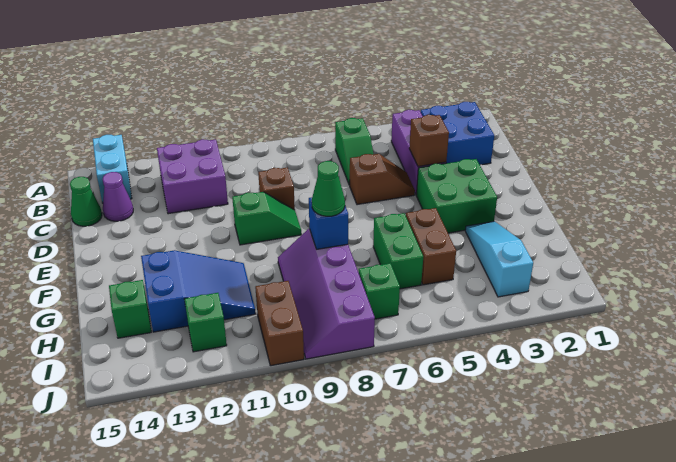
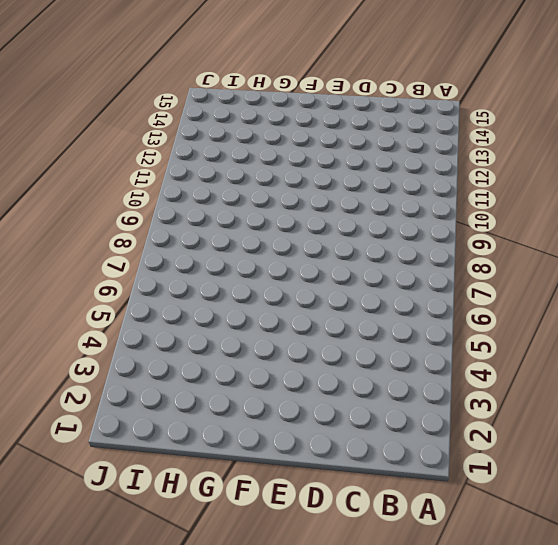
none -> cyan brick A14:B14 level 1
none -> blue brick B2:C3 level 1
none -> purple brick B4:D4 level 1

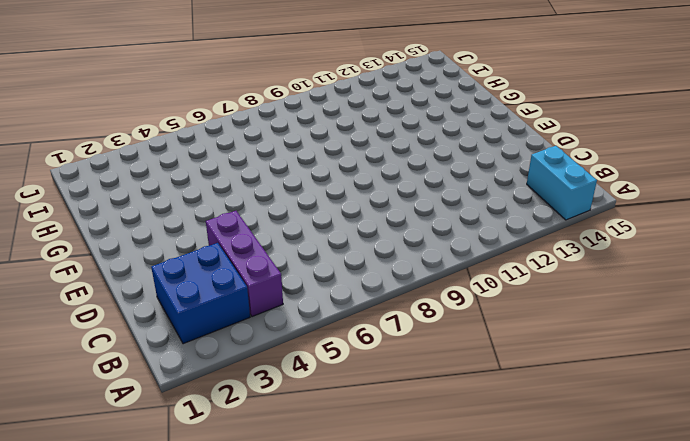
none -> green slope B6:C6 level 1 top B
none -> purple brick B11:C12 level 1
none -> purple cone C14 level 1

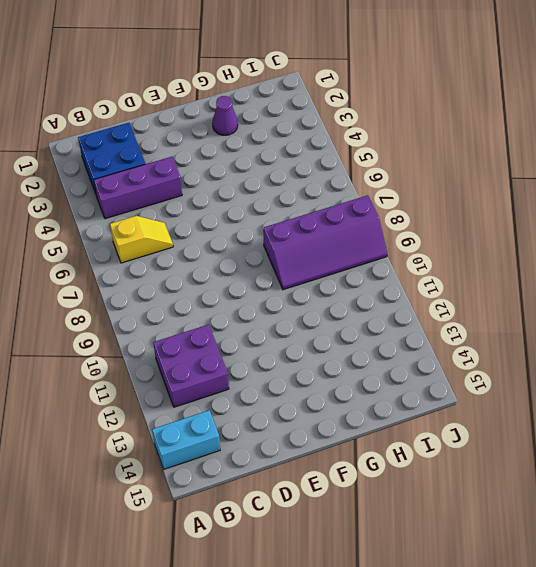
yellow slope B6:C6 level 1 top B -> green slope B6:C6 level 1 top B
purple cone G2 level 1 -> purple cone C14 level 1
none -> green cone C15 level 1
none -> brown slope D5:D6 level 1 top 6
none -> brown brick D9 level 1

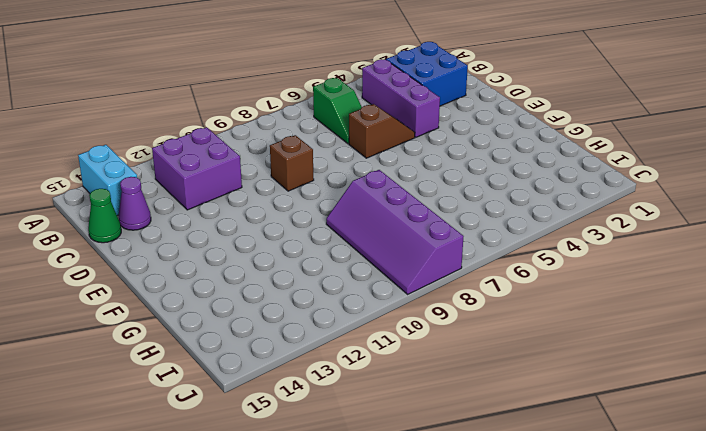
none -> green brick E3:F4 level 1
none -> green slope E9:E10 level 1 top 10
none -> cyan slope G3:I3 level 1 top I

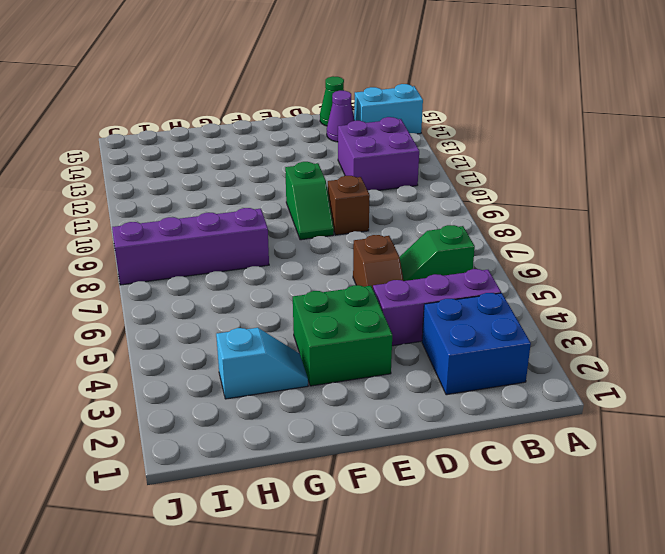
cyan slope G3:H3 level 1 top H -> cyan slope G3:I3 level 1 top I
none -> brown brick G5:H5 level 1
none -> green brick G6:H6 level 1
none -> blue slope G11:H13 level 1 top 13

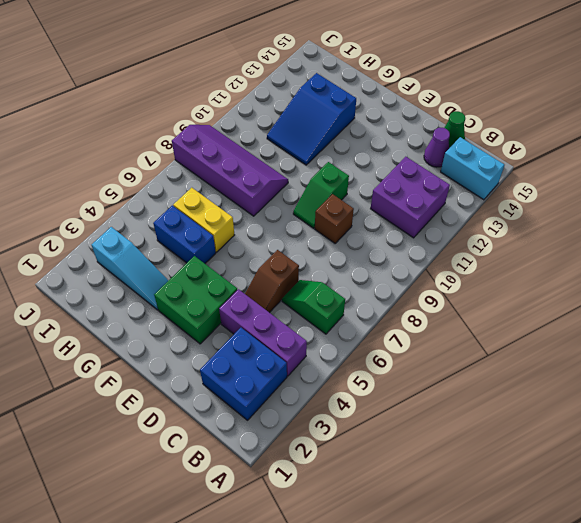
blue brick G5:H5 level 1 -> brown brick G5:H5 level 1
yellow brick G6:H6 level 1 -> green brick G6:H6 level 1
none -> green brick H14 level 1
none -> green brick I7 level 1
none -> brown brick I10:J10 level 1

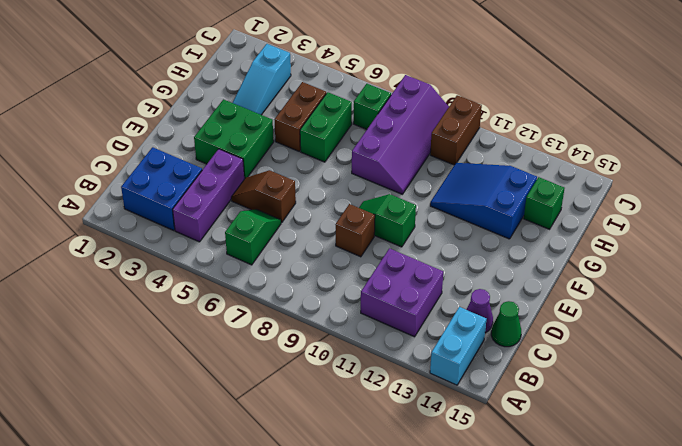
none -> green brick I12 level 1
none -> brown brick D4 level 2
none -> blue brick G8 level 2

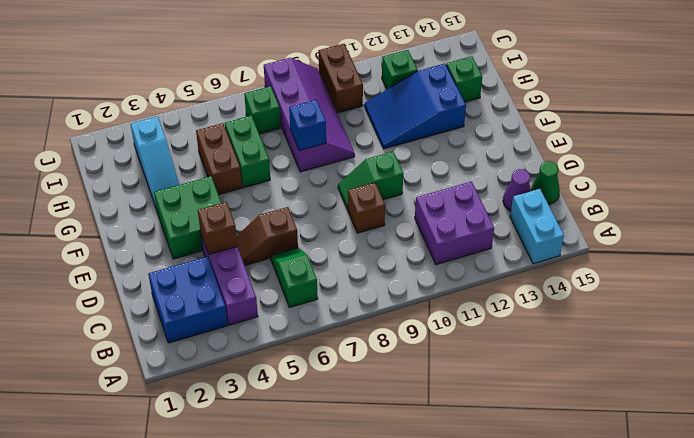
none -> green cone G8 level 3

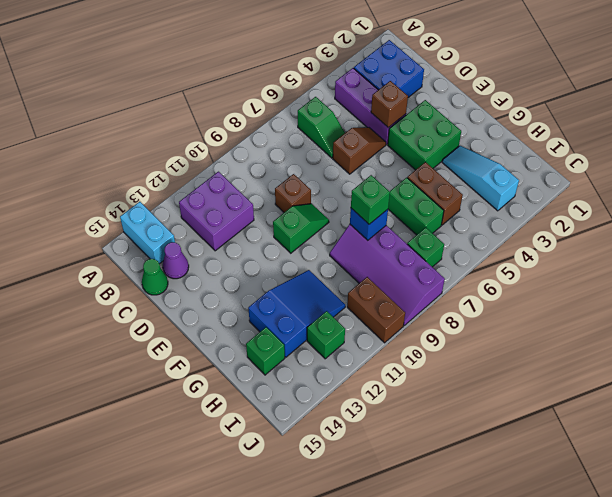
green brick G8 level 3 -> green cone G8 level 3

